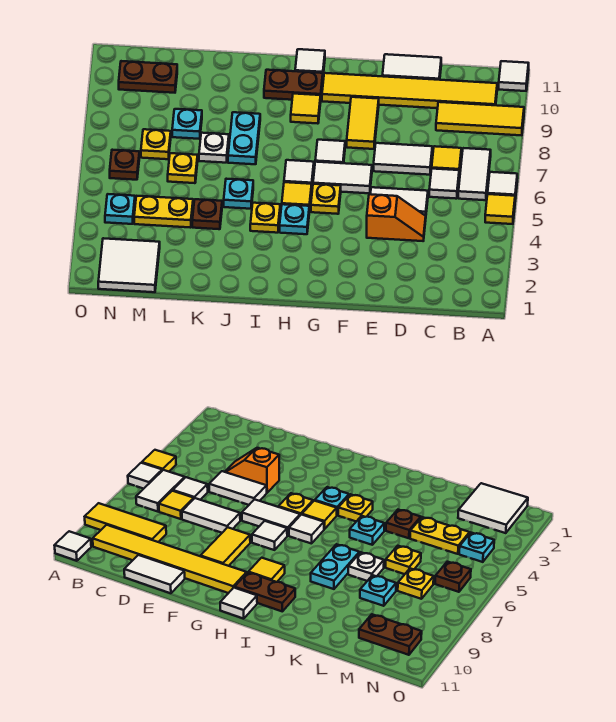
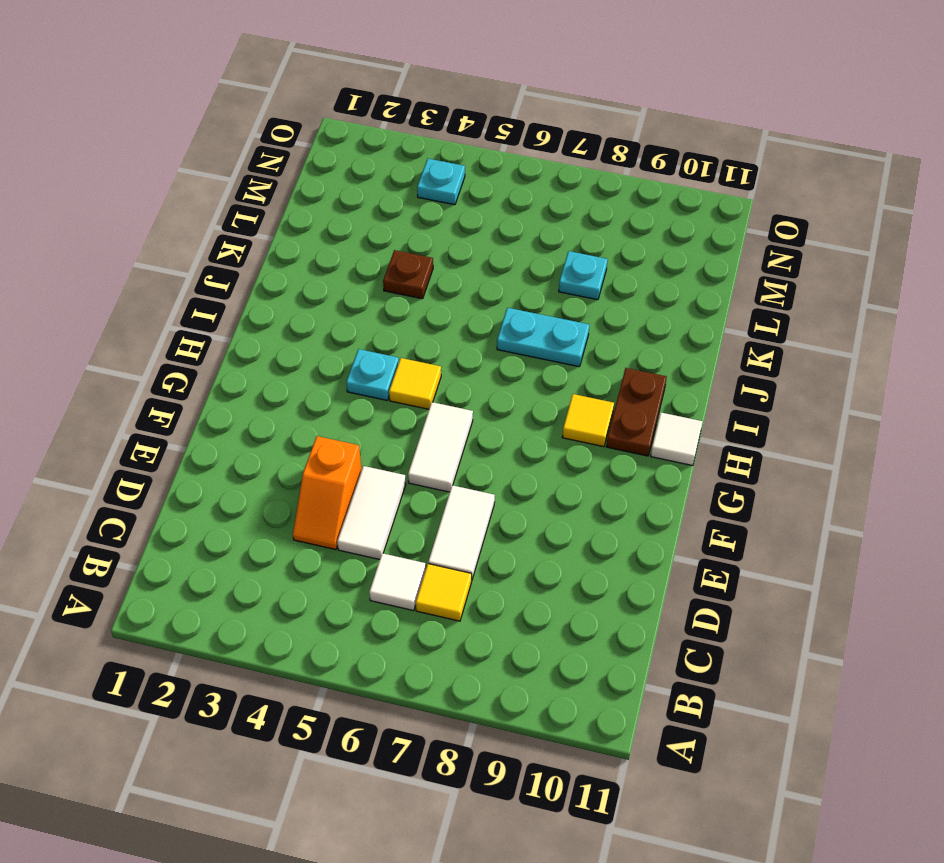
none -> yellow tile A5 level 1
none -> white tile A6 level 1
none -> yellow tile A9:C9 level 1
none -> white tile A11 level 1

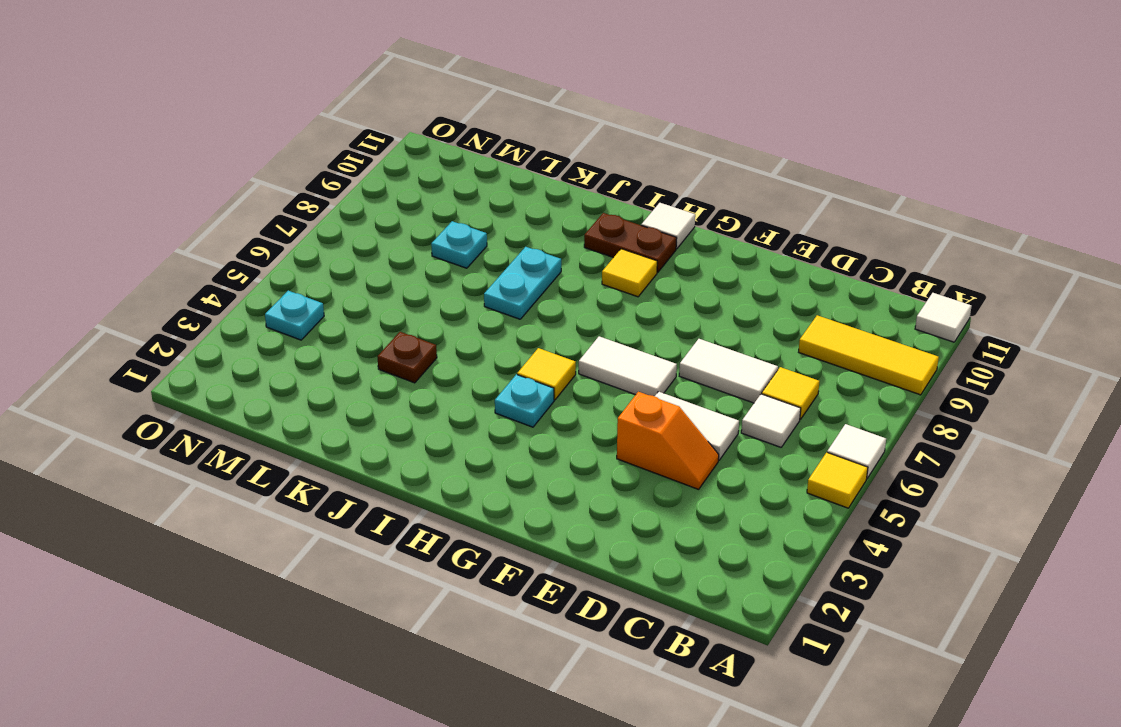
none -> white tile B6:B7 level 1
none -> yellow tile B10:G10 level 1
none -> white tile D11:E11 level 1
none -> yellow tile F8:F9 level 1

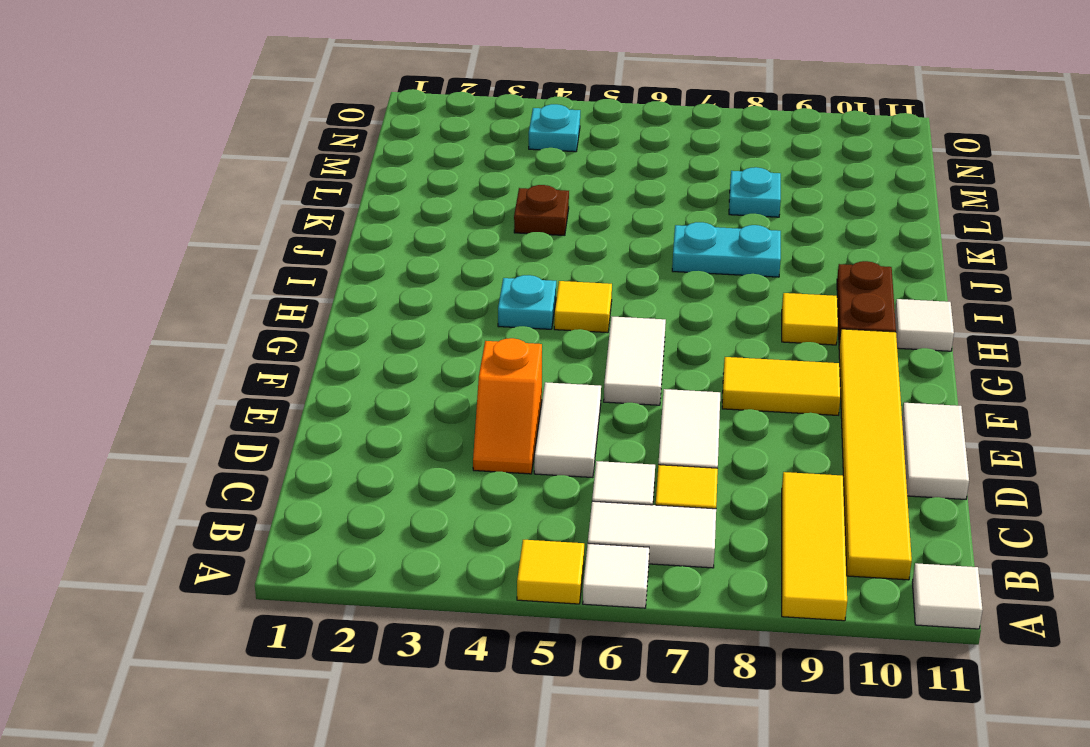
none -> yellow plate G5 level 1
none -> white tile G7 level 1
none -> white tile H6 level 1
none -> yellow plate I4 level 1

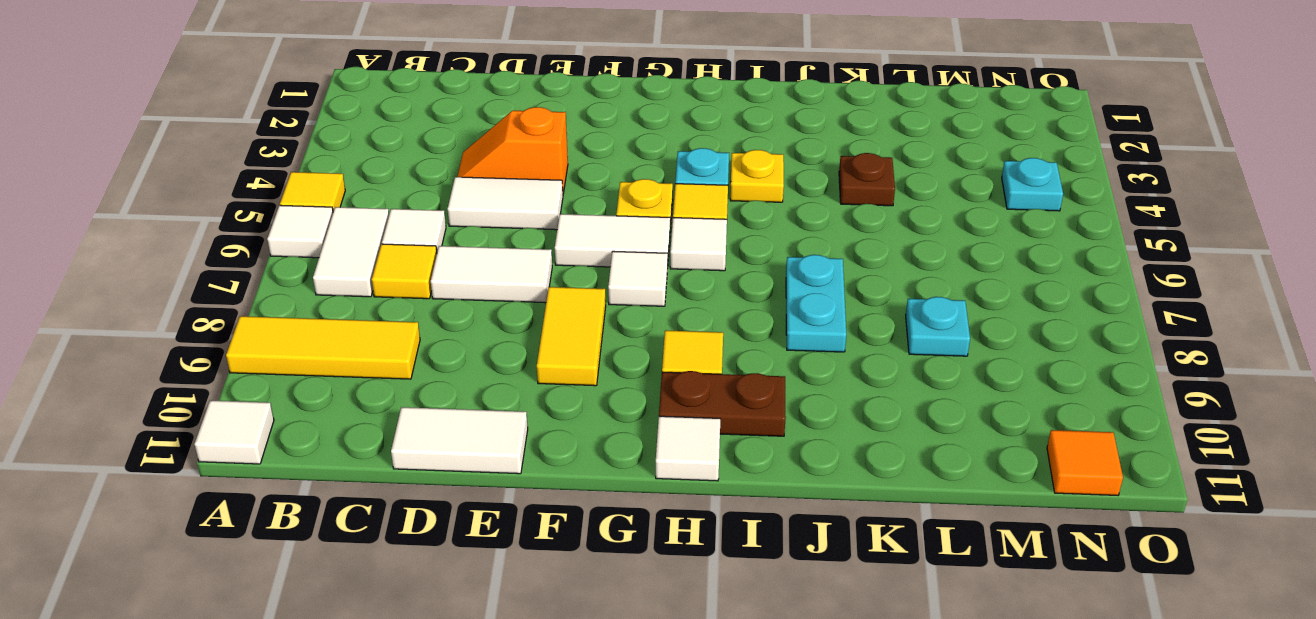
orange tile N11 level 1 -> none
none -> yellow tile B10:G10 level 1
none -> cyan plate J5 level 1
none -> white plate K7 level 1
none -> yellow plate L4:M4 level 1

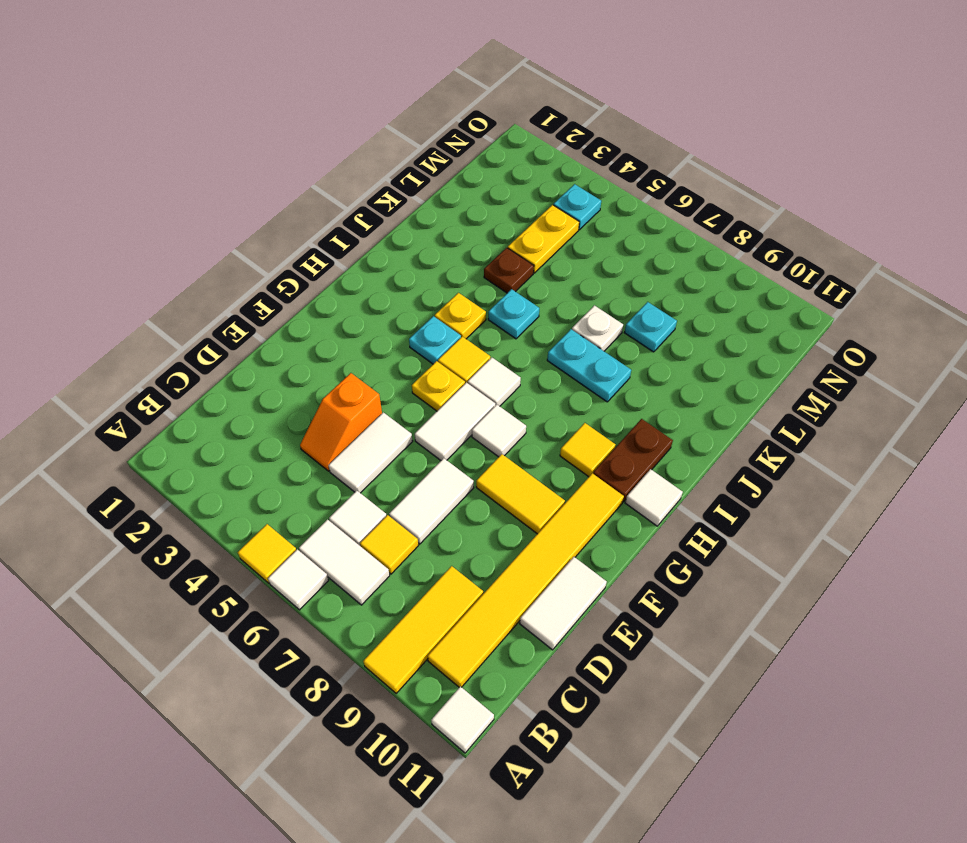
none -> yellow plate L6 level 1
none -> white tile M1:N2 level 1
none -> yellow plate M7 level 1
none -> brown plate M10:N10 level 1

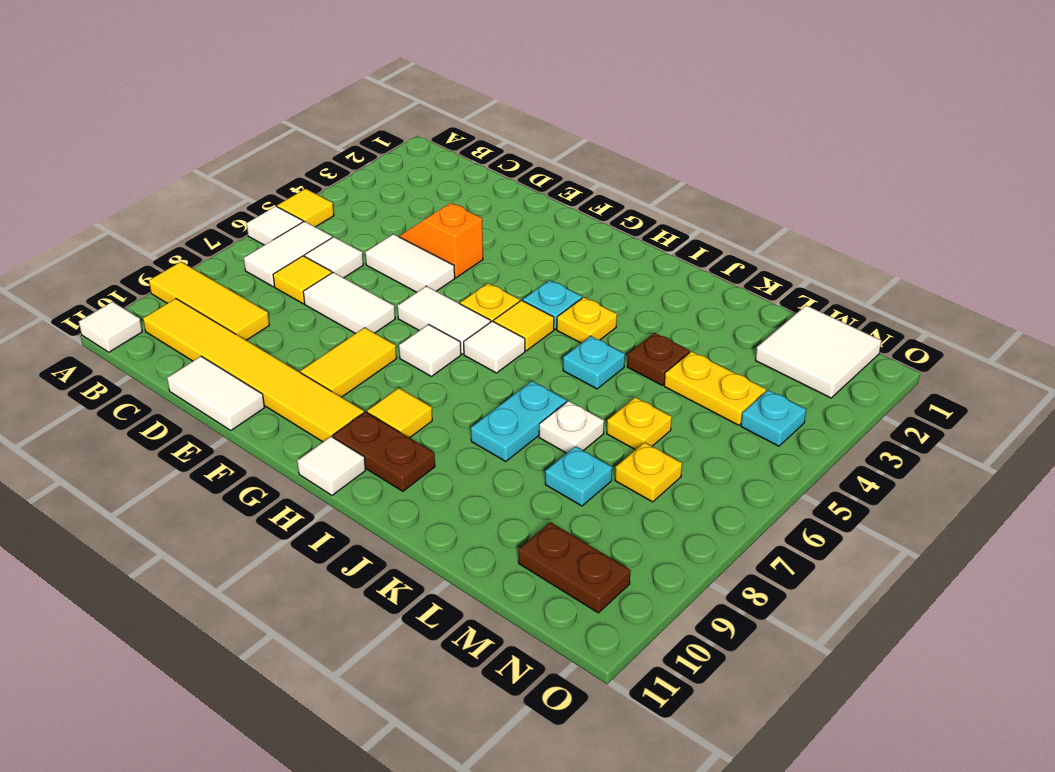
none -> brown plate N6 level 1

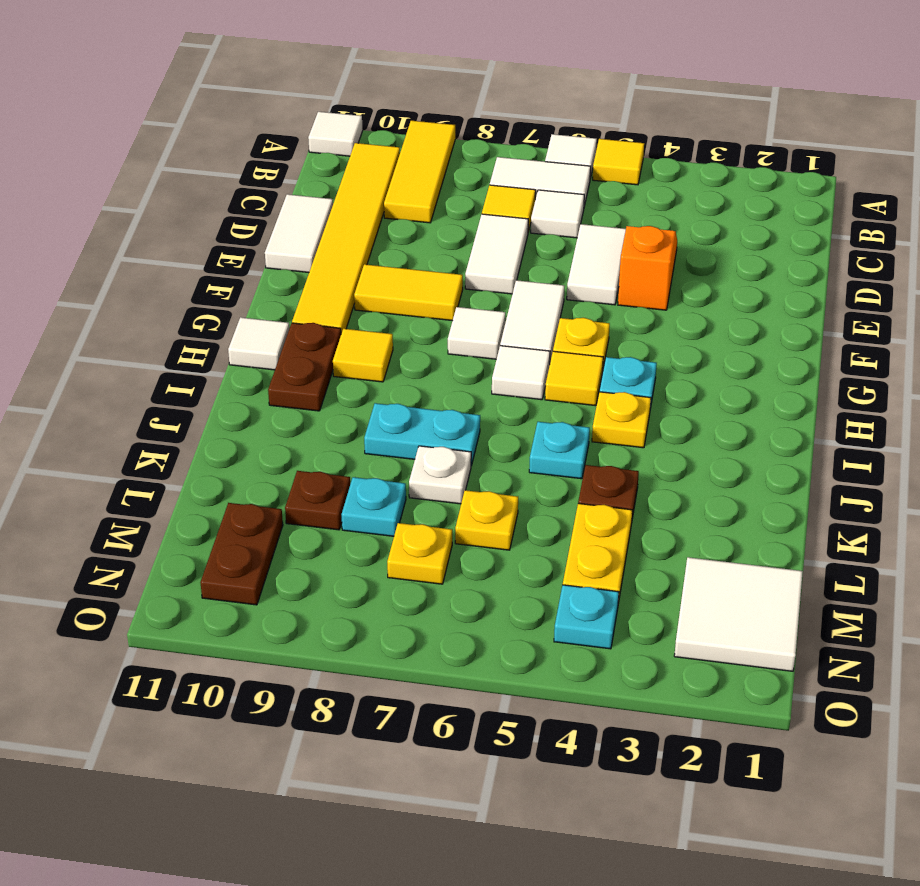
brown plate L9 level 1 -> brown plate N6 level 1

